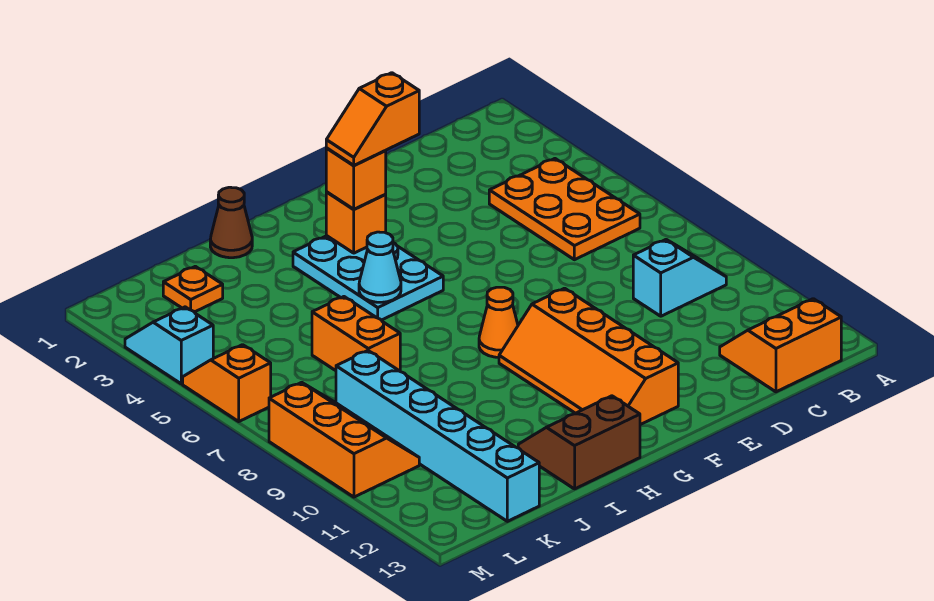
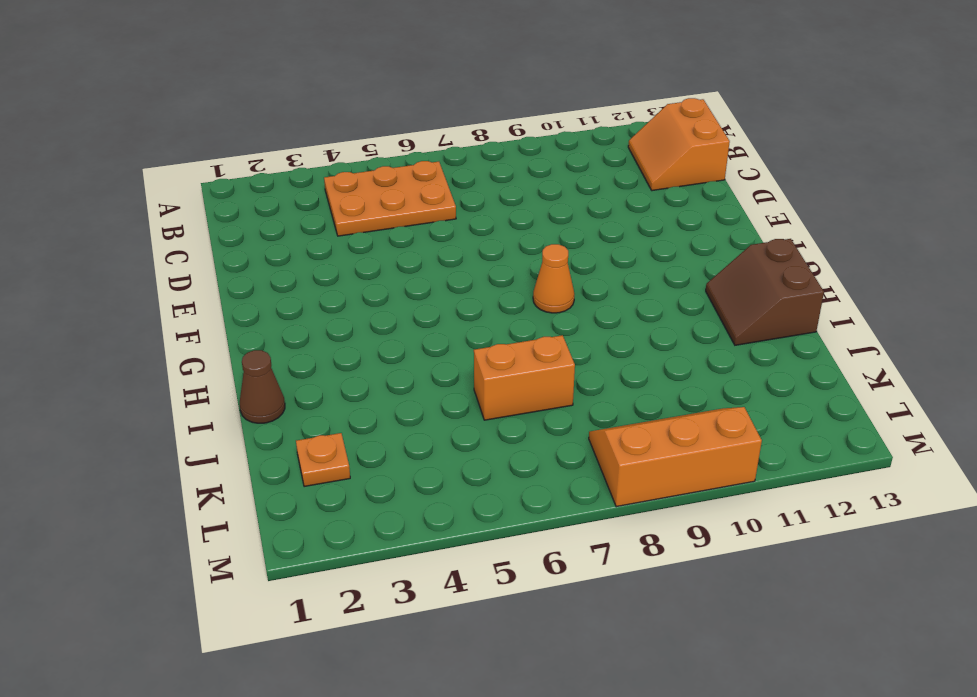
none -> cyan slope B9:C9 level 1 top C
none -> orange slope F9:G12 level 1 top F
none -> cyan plate G3:H5 level 1

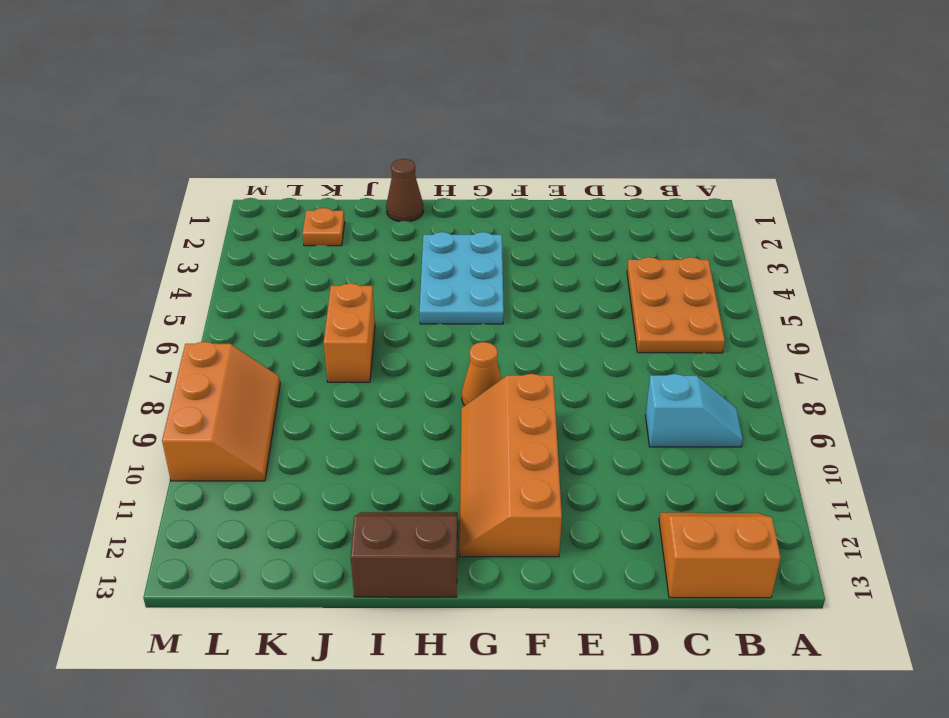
none -> cyan brick K8:K13 level 1
none -> cyan slope M3:M4 level 1 top 4
none -> orange slope M5:M6 level 1 top 6

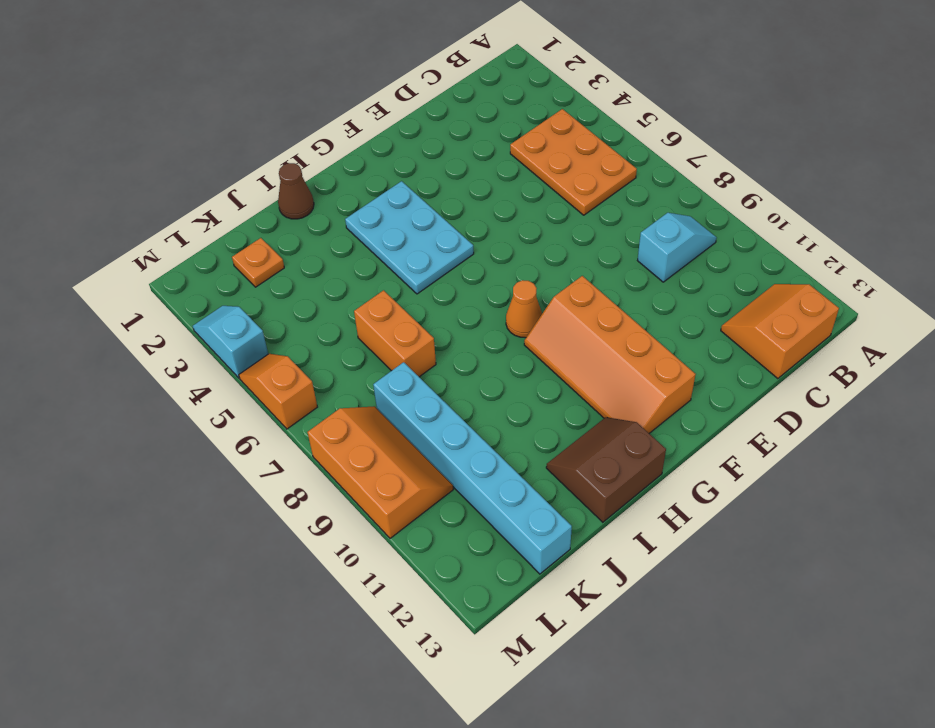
none -> orange brick G3 level 2
none -> cyan cone H5 level 2
none -> orange brick G3 level 3

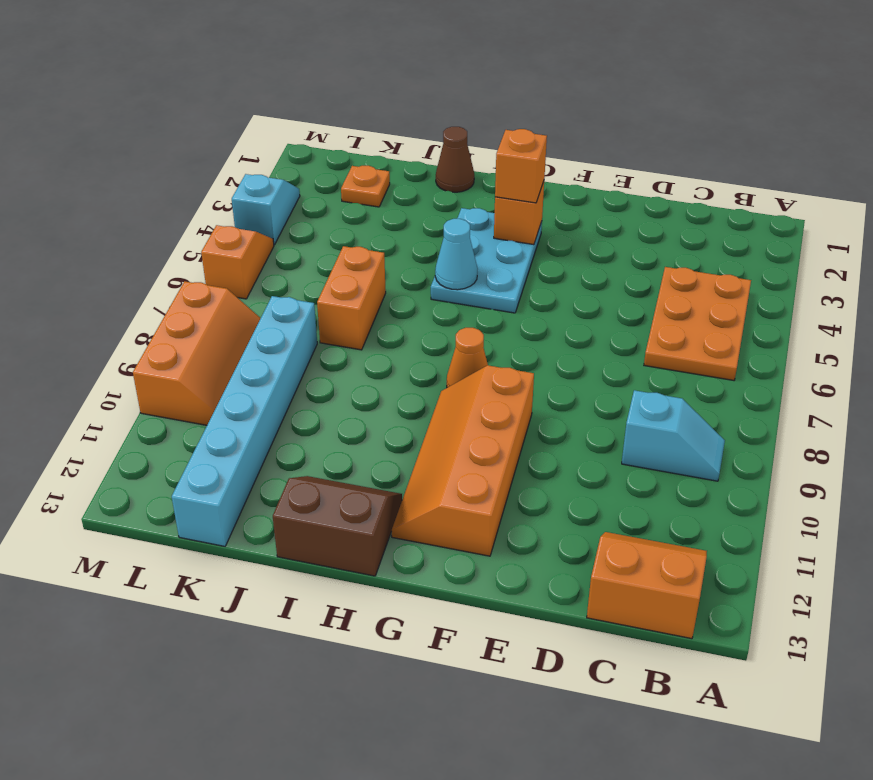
none -> orange slope F3:G3 level 4 top F

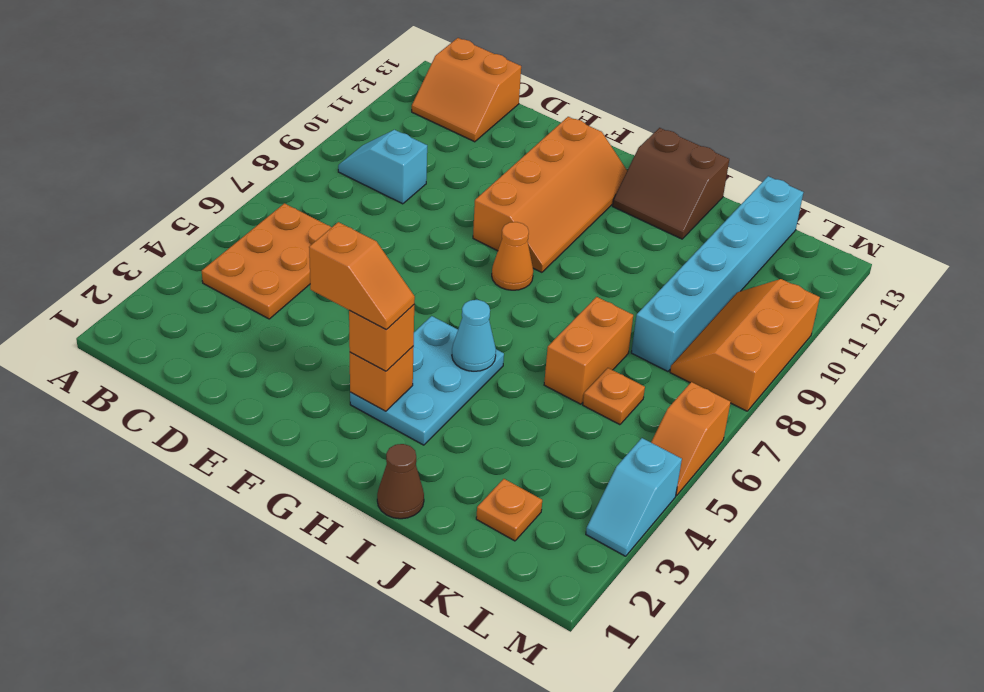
orange plate K6 level 1 -> none

